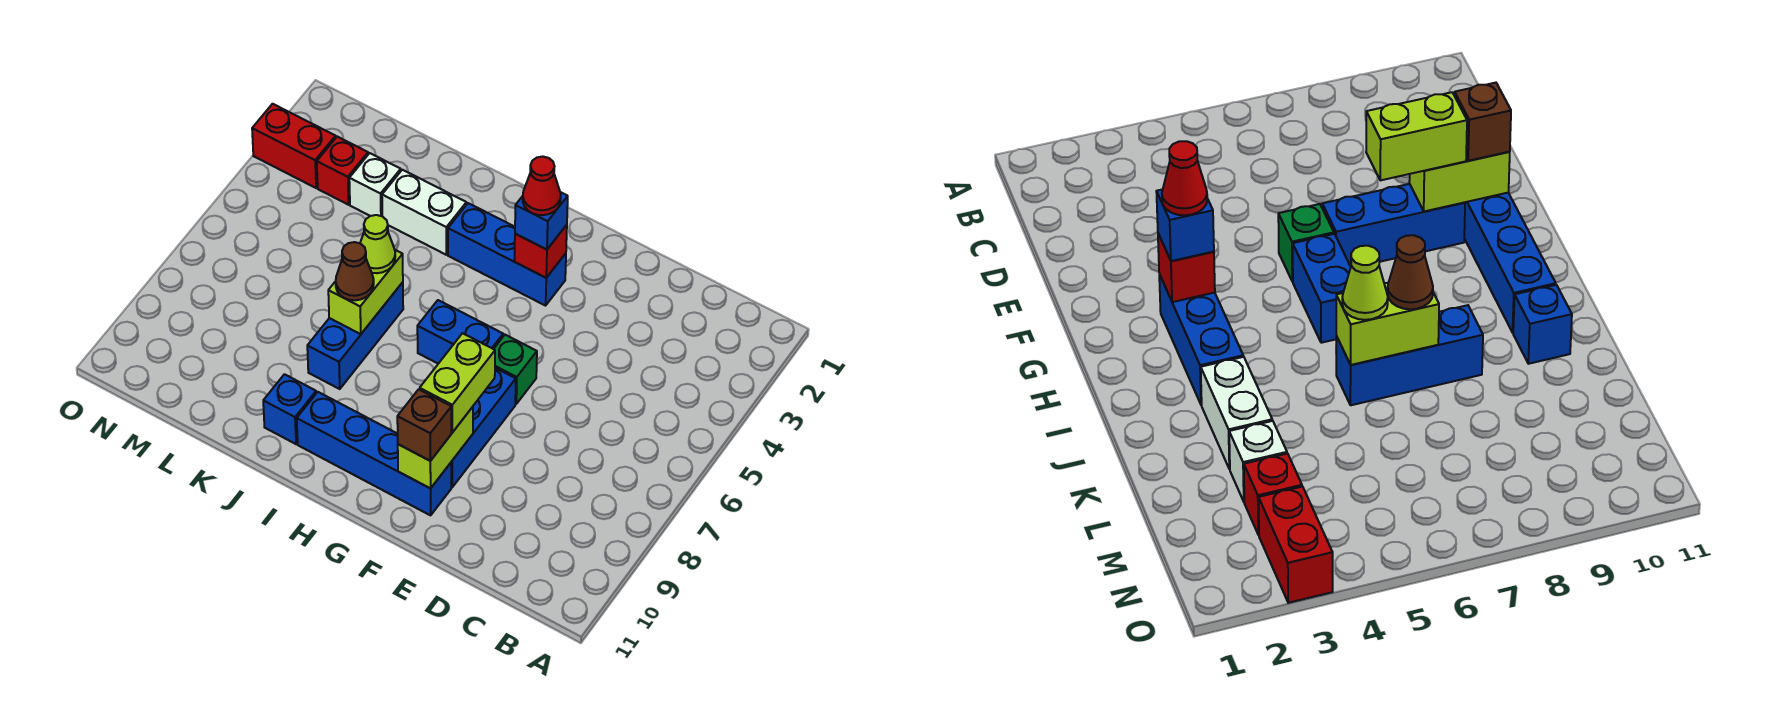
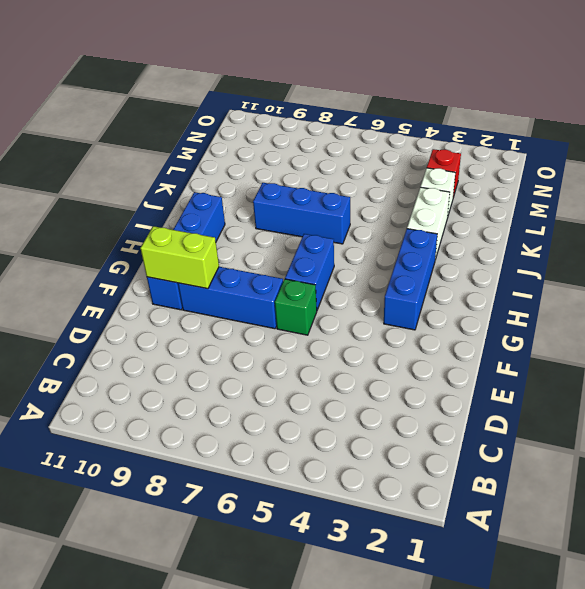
none -> blue brick J10 level 1
none -> red brick N3:O3 level 1
none -> red brick G3 level 2

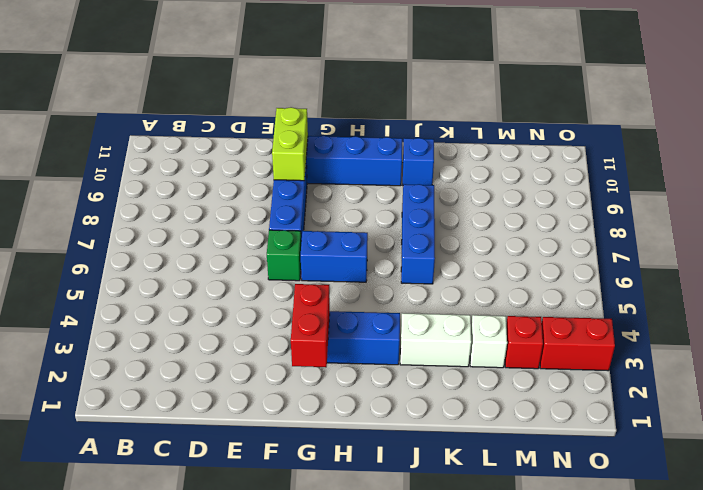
red brick G2:G3 level 2 -> red brick G3 level 2
none -> lime brick J6:J7 level 2
none -> lime brick F8:F9 level 3
none -> brown brick F10 level 3

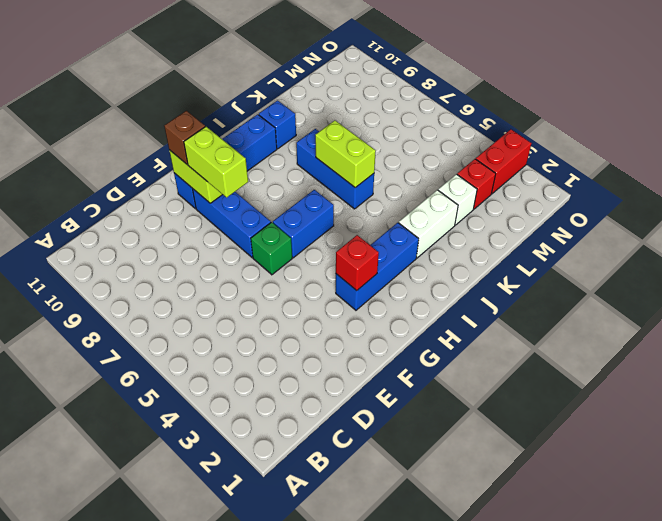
none -> blue brick G3 level 3
none -> lime cone J6 level 3
none -> brown cone J7 level 3

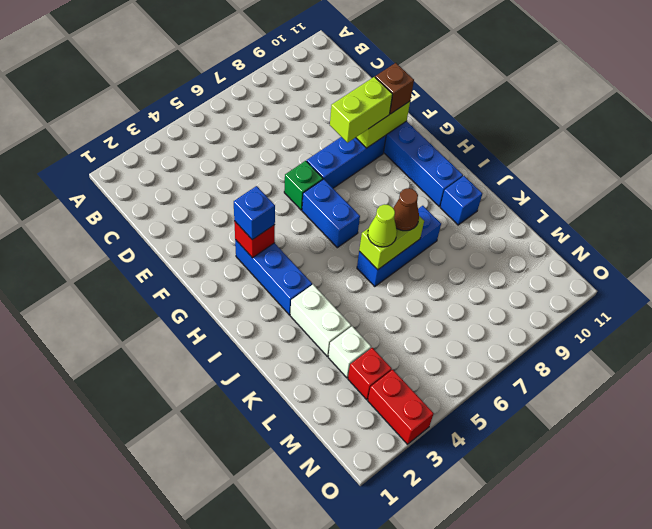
none -> red cone G3 level 4

